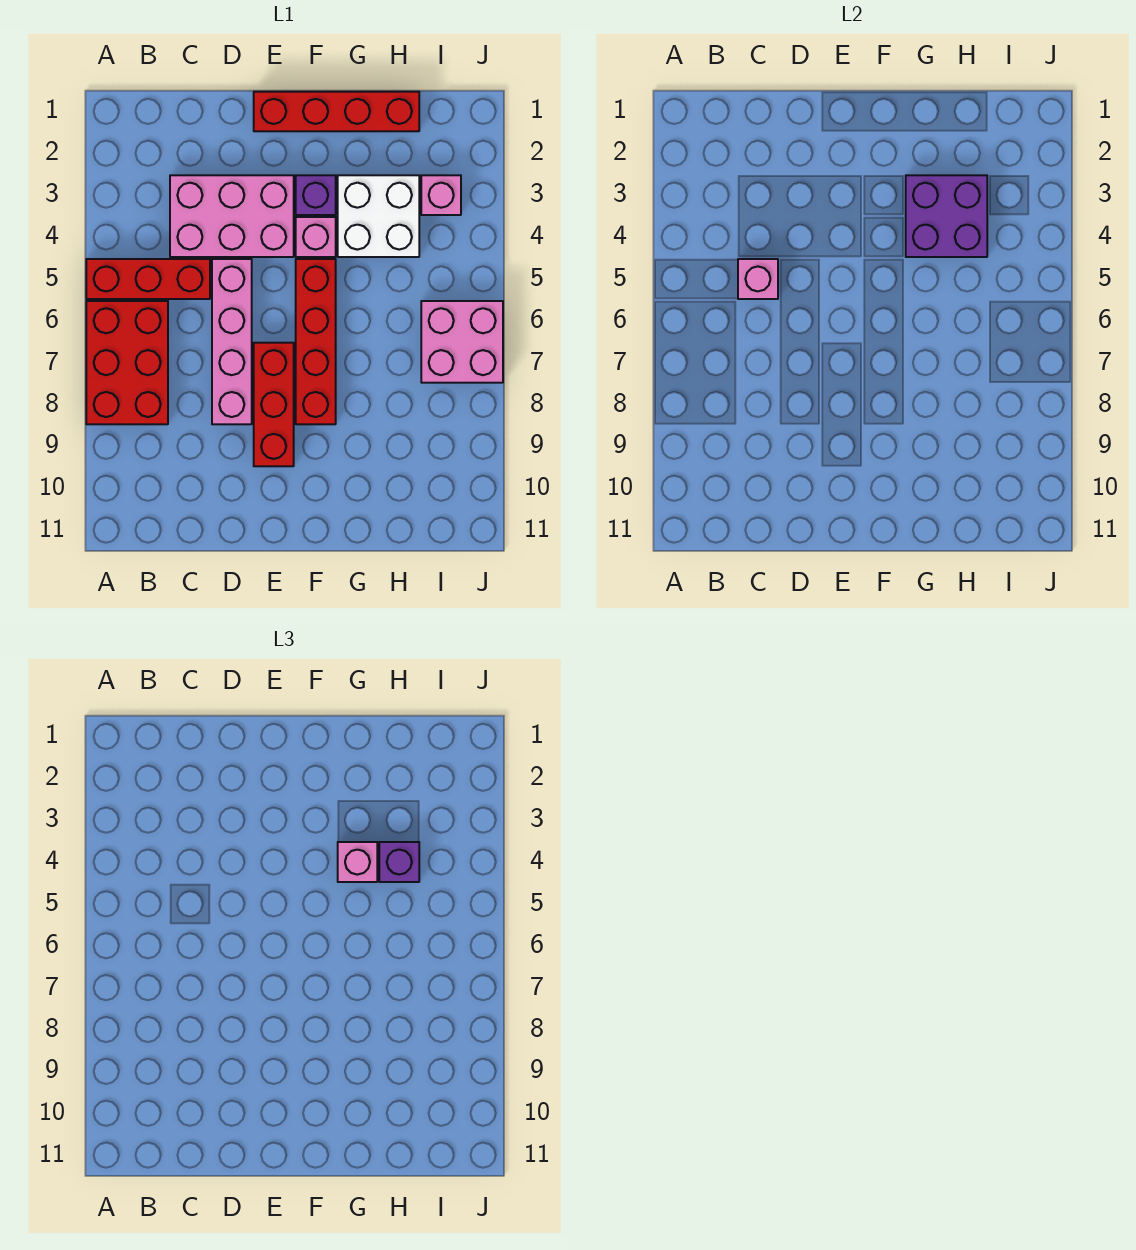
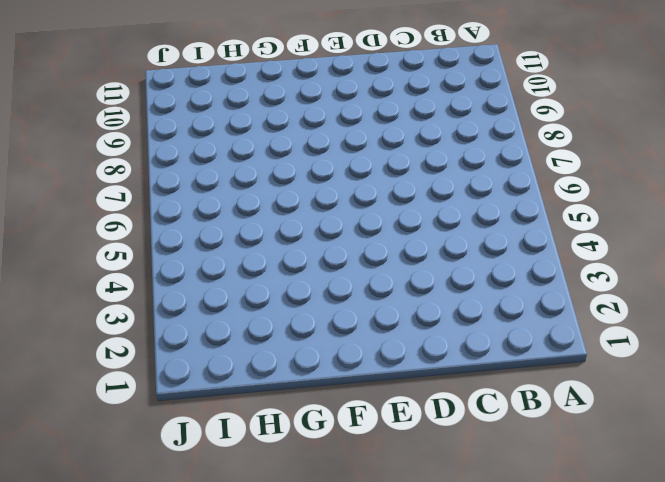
none -> red brick A5:C5 level 1
none -> red brick A6:B8 level 1
none -> pink brick C3:E4 level 1

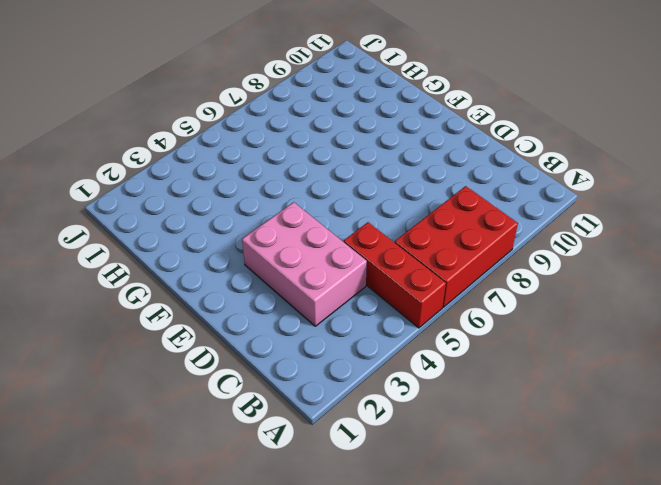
none -> pink brick D5:D8 level 1
none -> red brick E1:H1 level 1
none -> red brick E7:E9 level 1

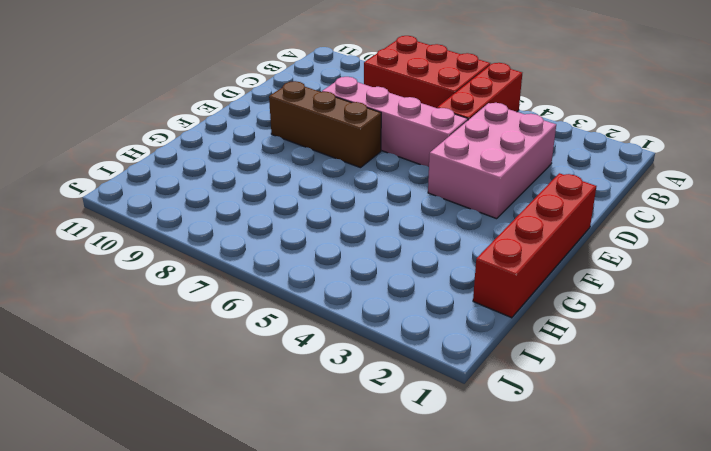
brown brick E7:E9 level 1 -> red brick E7:E9 level 1
none -> purple brick F3 level 1
none -> pink brick F4 level 1
none -> red brick F5:F8 level 1

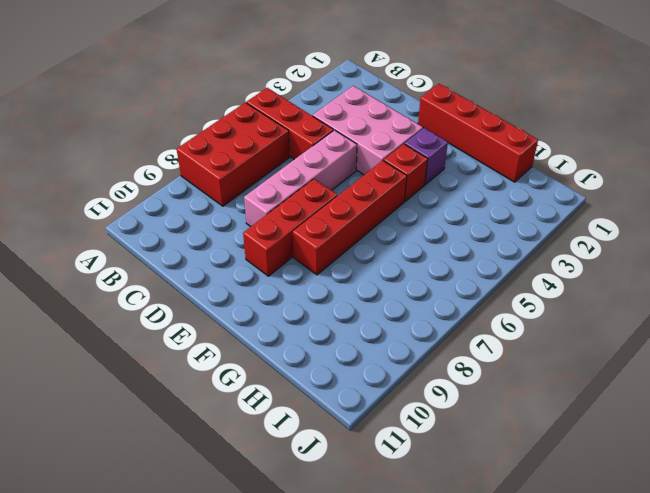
red brick F4 level 1 -> pink brick F4 level 1
none -> white brick G3:H4 level 1
none -> pink brick I3 level 1
none -> pink brick I6:J7 level 1

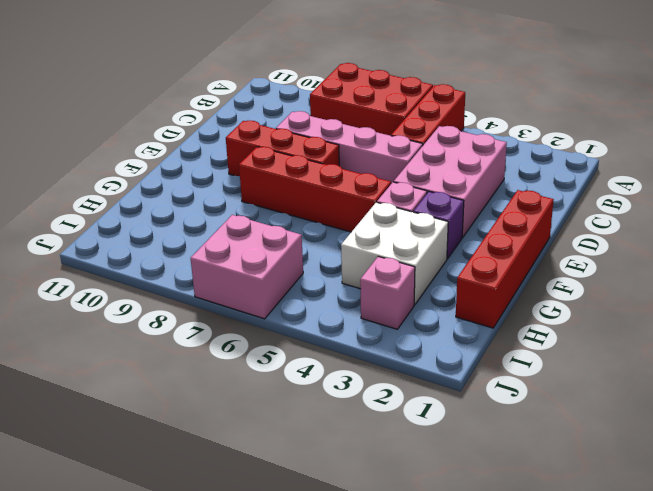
none -> pink brick C5 level 2
none -> purple brick G3:H4 level 2
none -> pink brick G4 level 3

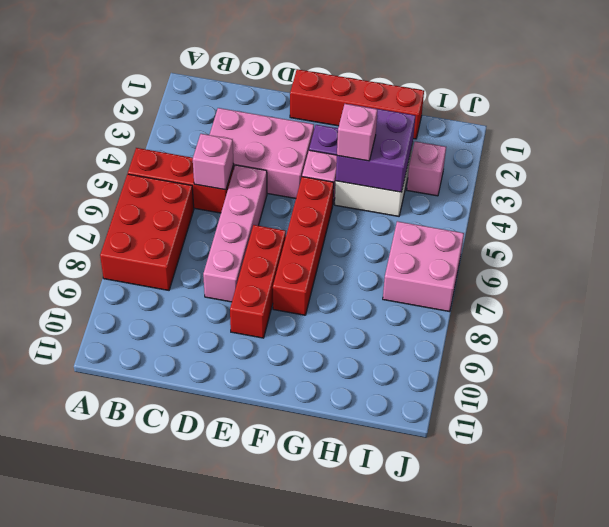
none -> purple brick H4 level 3

